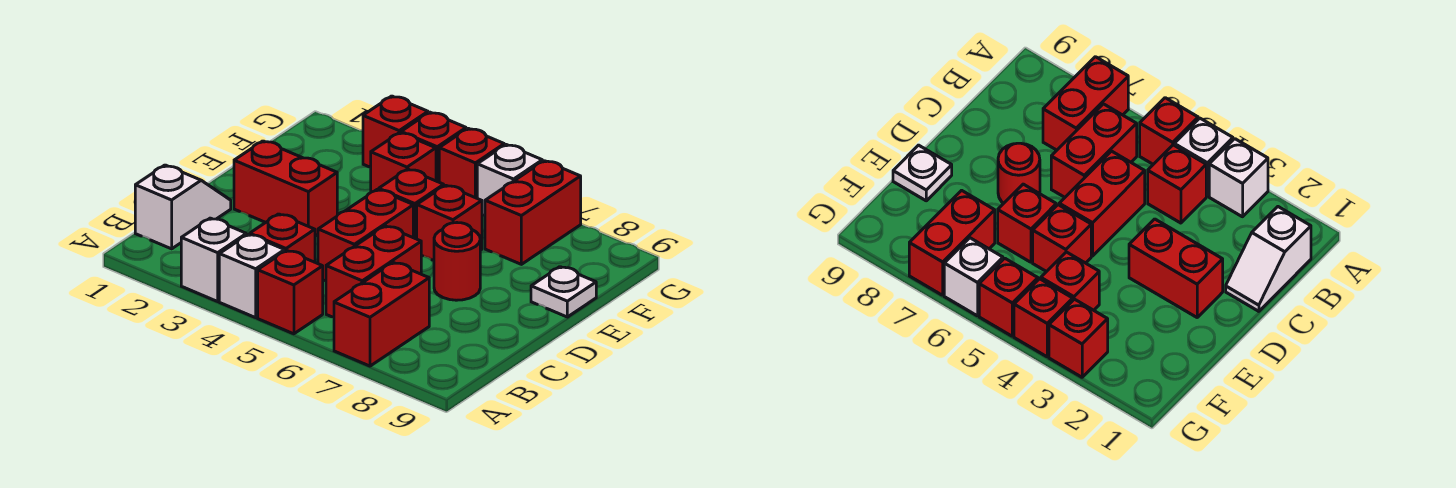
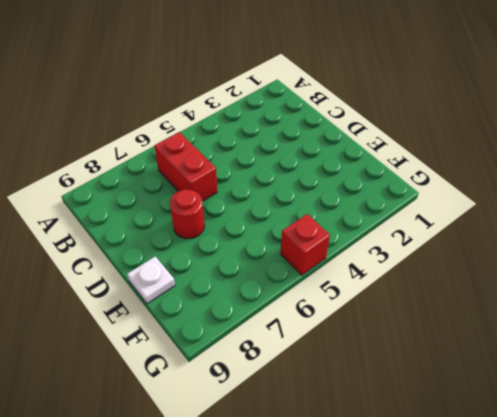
none -> white brick A3 level 1
none -> white brick A4 level 1
none -> red brick A5 level 1

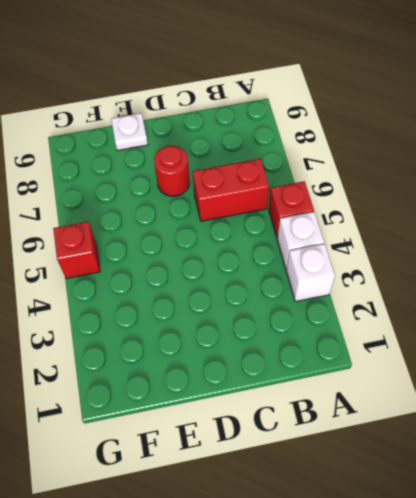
none -> red brick A7:B7 level 1
none -> white slope B1:C1 level 1 top B
none -> red brick B4 level 1

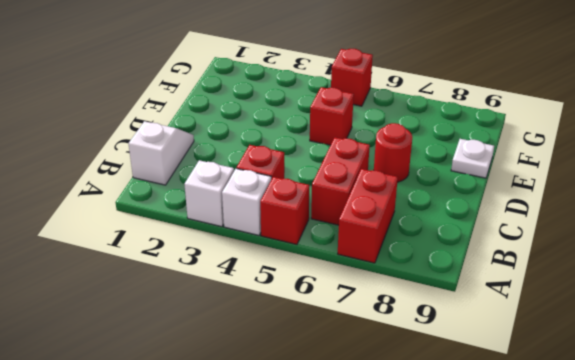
none -> red brick C5:D5 level 1
none -> red brick D2:D3 level 1
none -> red brick E6 level 1

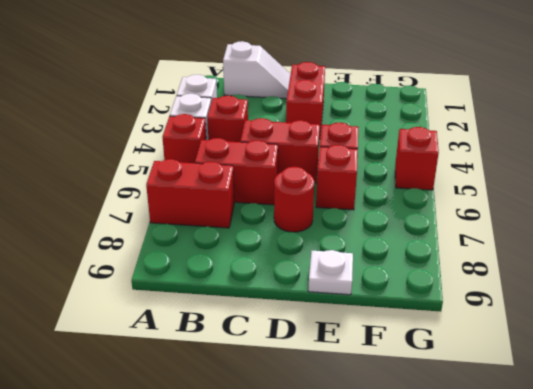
none -> red brick F4 level 1
none -> red brick F7:G7 level 1
none -> red brick G3 level 1

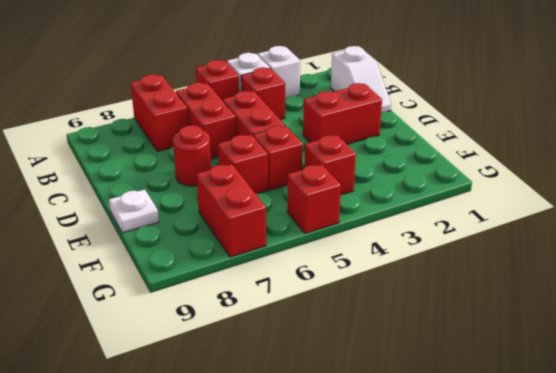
none -> red brick G3 level 1
none -> red brick G4 level 1
none -> white brick G6 level 1

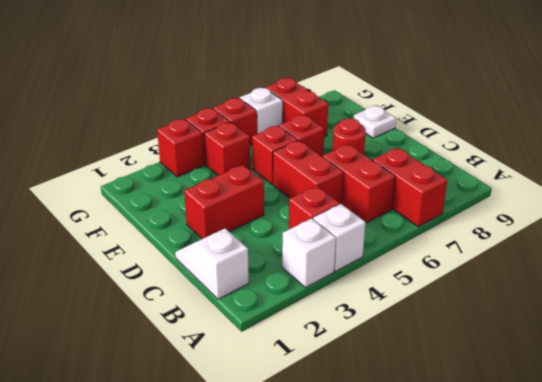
none -> red brick A5 level 1

